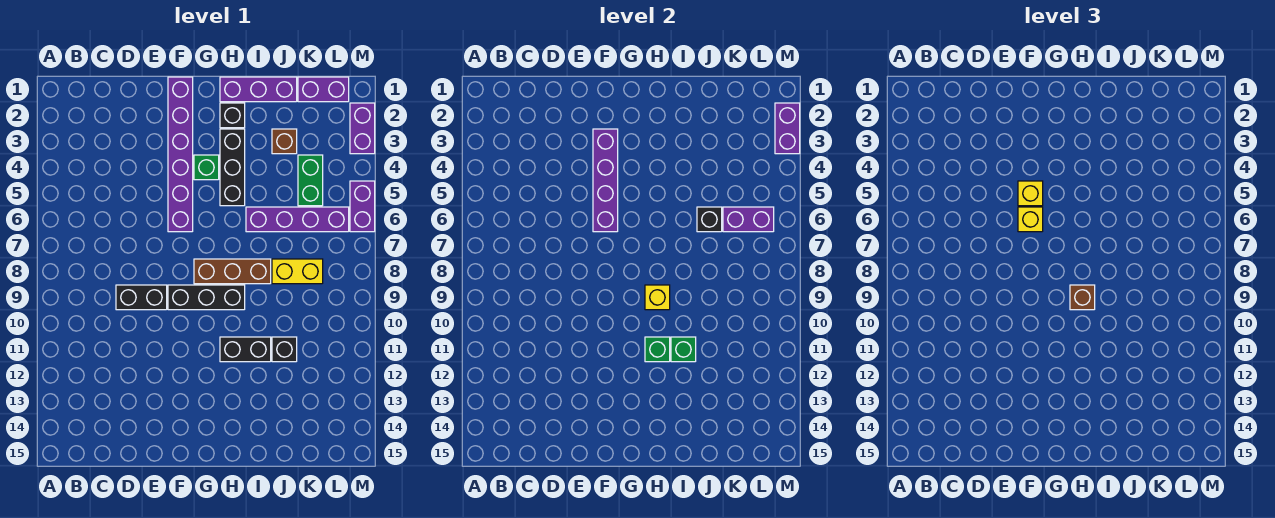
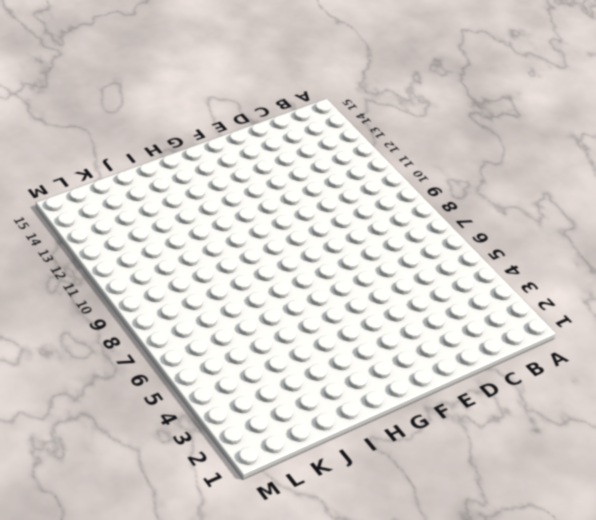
none -> black brick D9:E9 level 1
none -> purple brick F1:F6 level 1
none -> black brick F9:H9 level 1

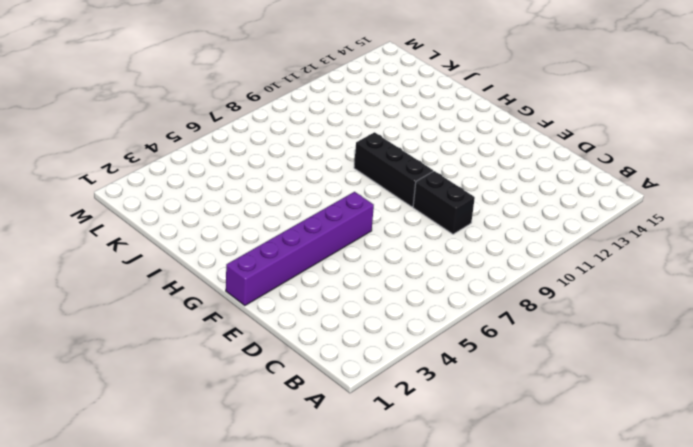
none -> green brick G4 level 1
none -> brown brick G8:I8 level 1
none -> purple brick H1:J1 level 1

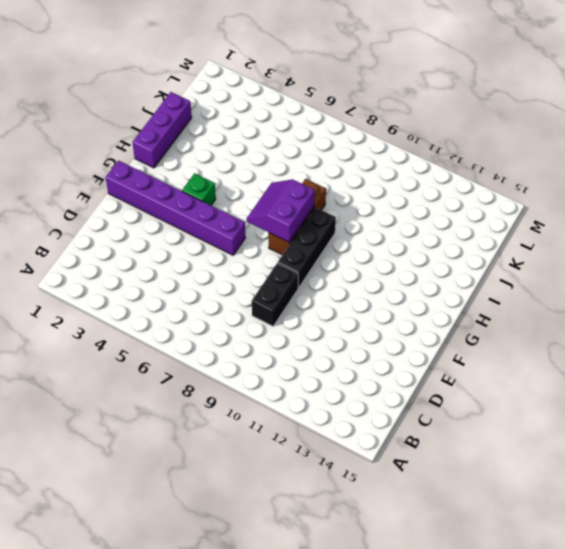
purple slope G7:H8 level 2 top 8 -> none
none -> black brick H2 level 1
none -> black brick H3:H5 level 1
none -> black brick H11:I11 level 1

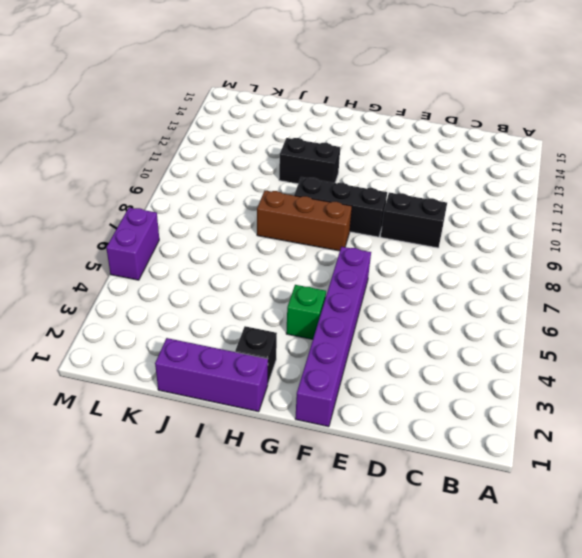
none -> black brick H3:H5 level 1
none -> purple brick I6:L6 level 1
none -> brown brick J3 level 1

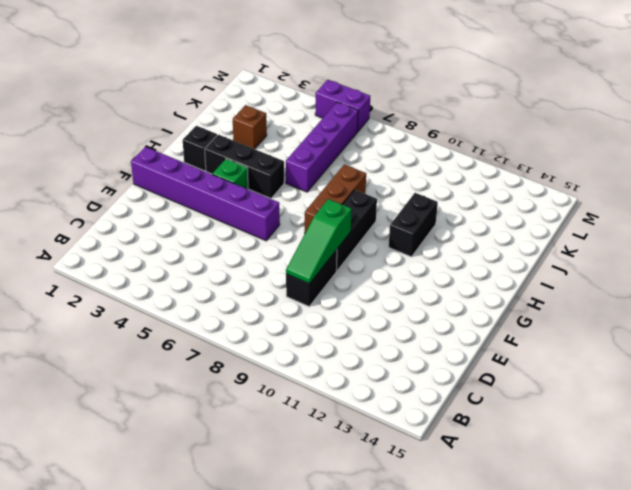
green slope D9:F9 level 2 top F -> none
none -> purple brick H1:J1 level 1
none -> yellow brick J8:K8 level 1
none -> black brick J11 level 1

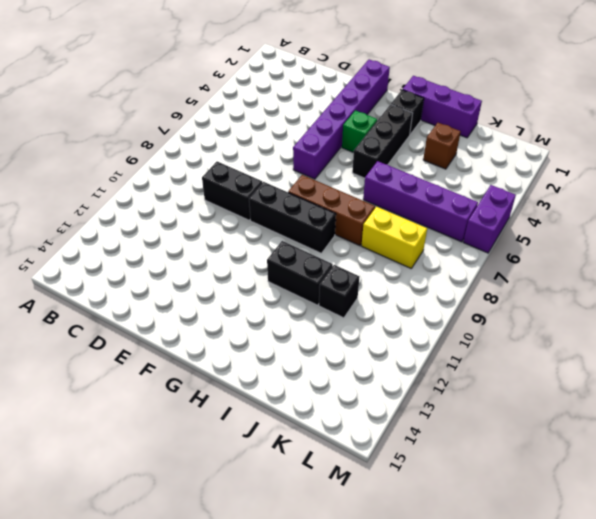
none -> purple brick K1:L1 level 1
none -> green brick K4:K5 level 1
none -> purple brick M2:M3 level 1

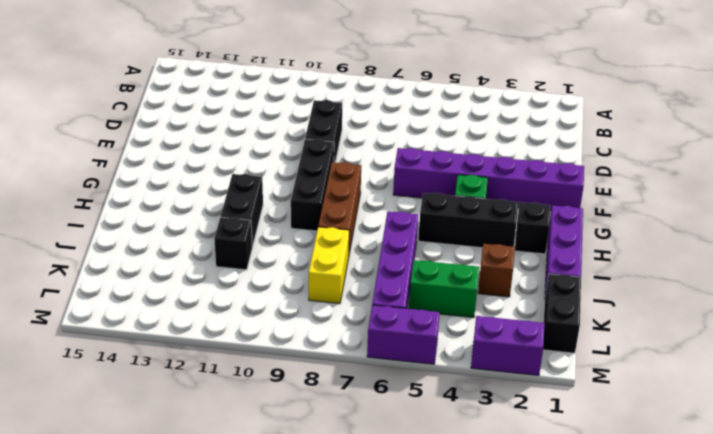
black brick K1:L1 level 1 -> purple brick K1:L1 level 1
none -> purple brick F3:F6 level 2
none -> yellow brick H9 level 2
none -> green brick H11 level 2

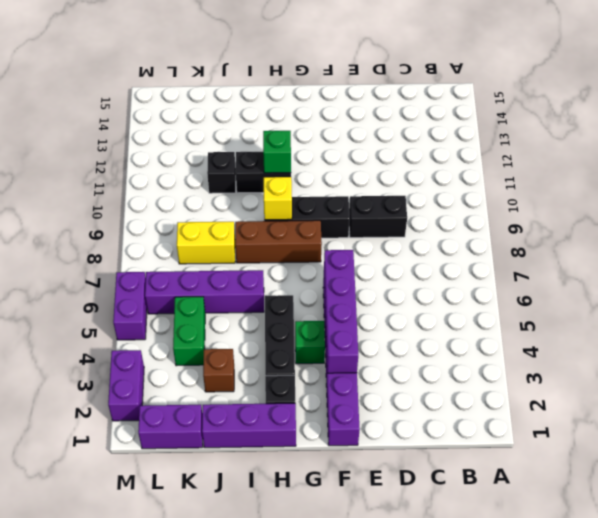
none -> green brick I11 level 2
none -> black brick J6 level 2
none -> purple brick K6:L6 level 2

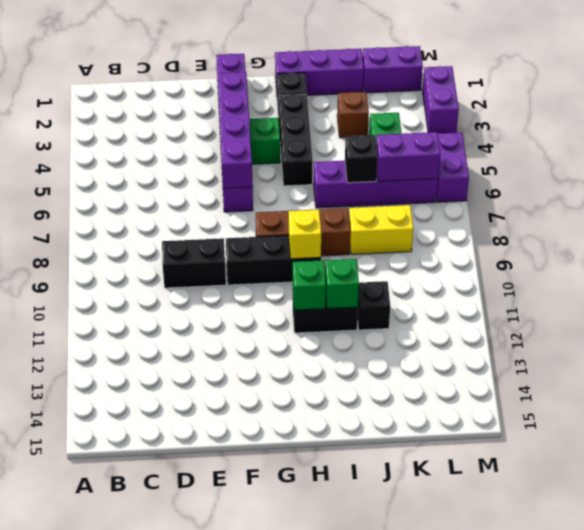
none -> purple brick M2:M3 level 2
none -> yellow brick F5 level 3
none -> yellow brick F6 level 3

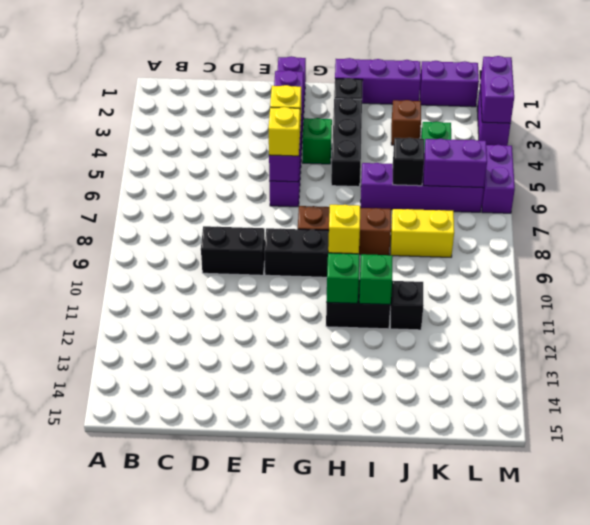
none -> brown brick H9 level 3

